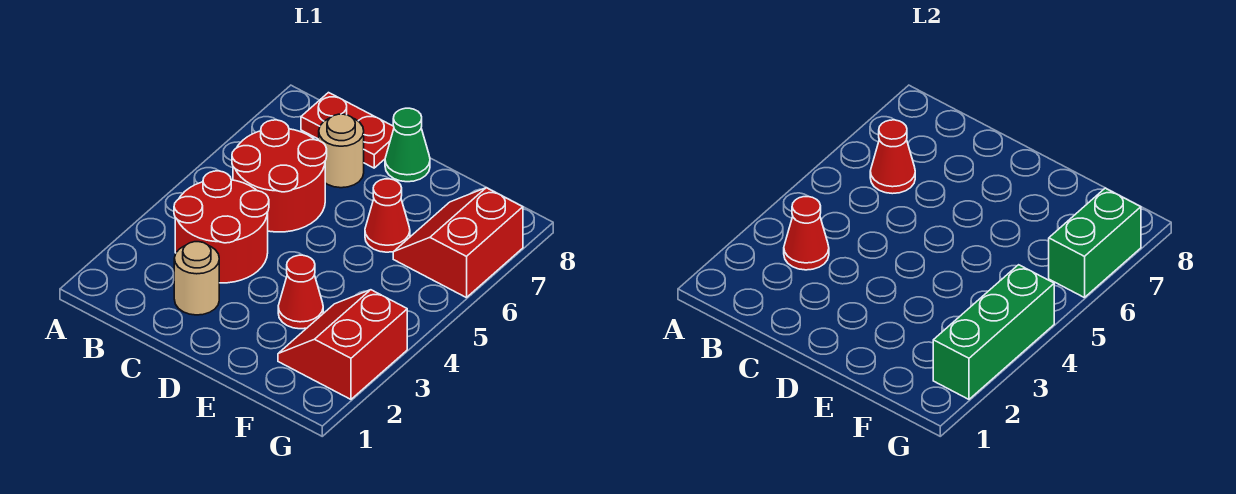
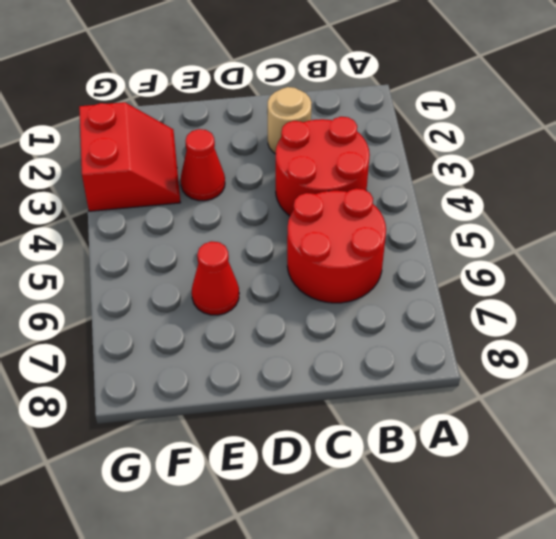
none -> red plate B8:C8 level 1
none -> tan round brick C7 level 1
none -> green cone D8 level 1

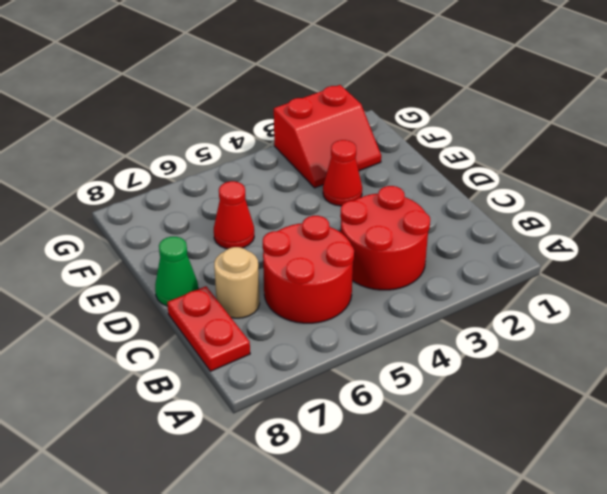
none -> tan round brick C2 level 1
none -> red slope F6:G7 level 1 top G
none -> red cone B3 level 2

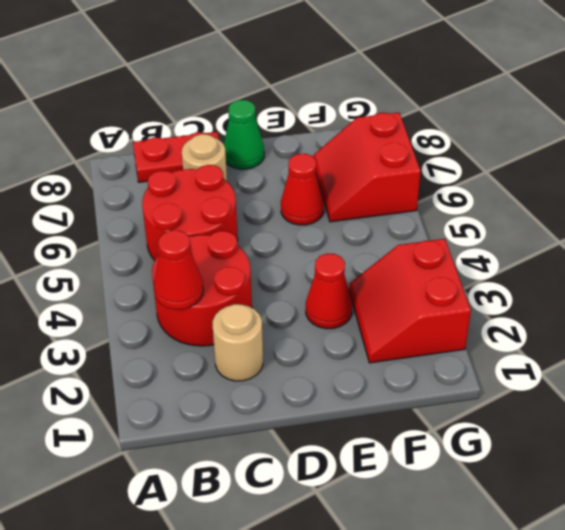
none -> red cone B6 level 2
none -> green brick G2:G4 level 2
none -> green brick G6:G7 level 2

